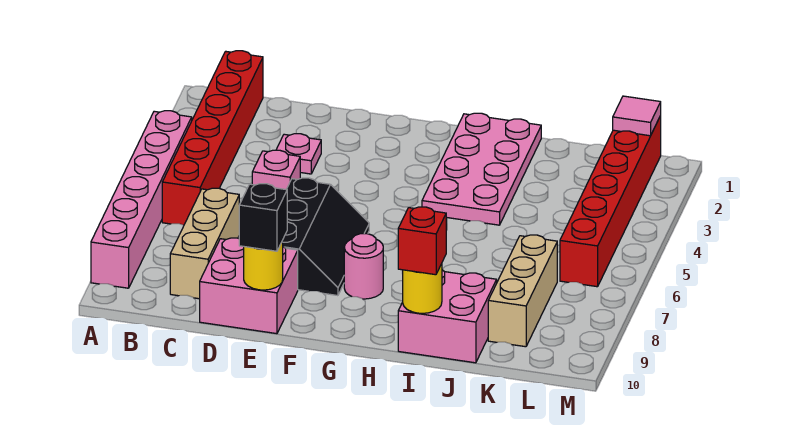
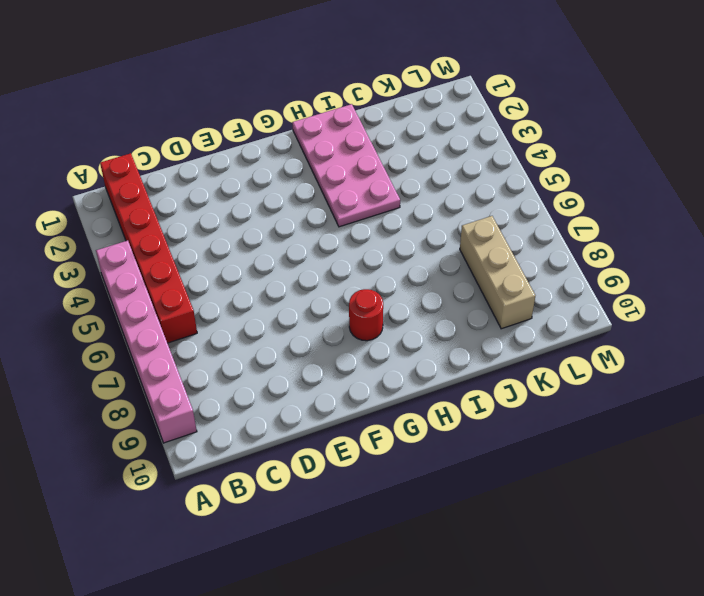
red round brick G8 level 1 -> pink round brick G8 level 1
none -> tan brick C7:C9 level 1
none -> pink plate D3 level 1
none -> pink brick D5 level 1

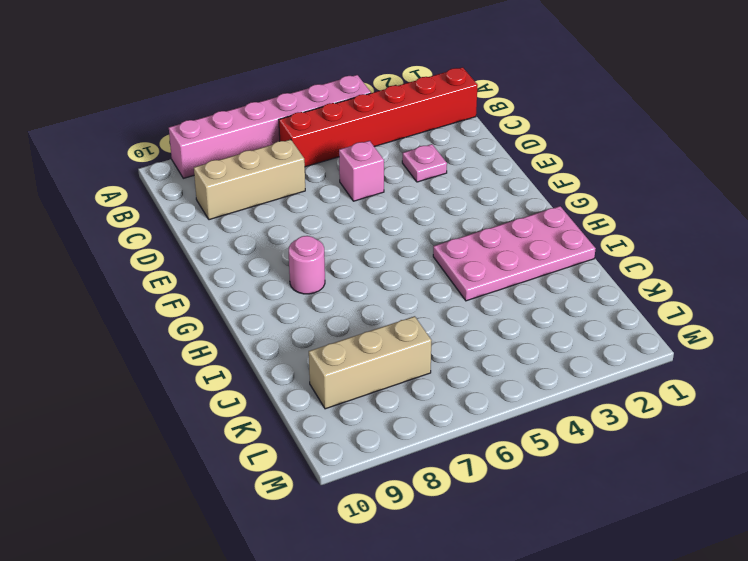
none -> pink brick D9:E10 level 1
none -> black slope E6:F8 level 1 top E
none -> pink brick I9:J10 level 1

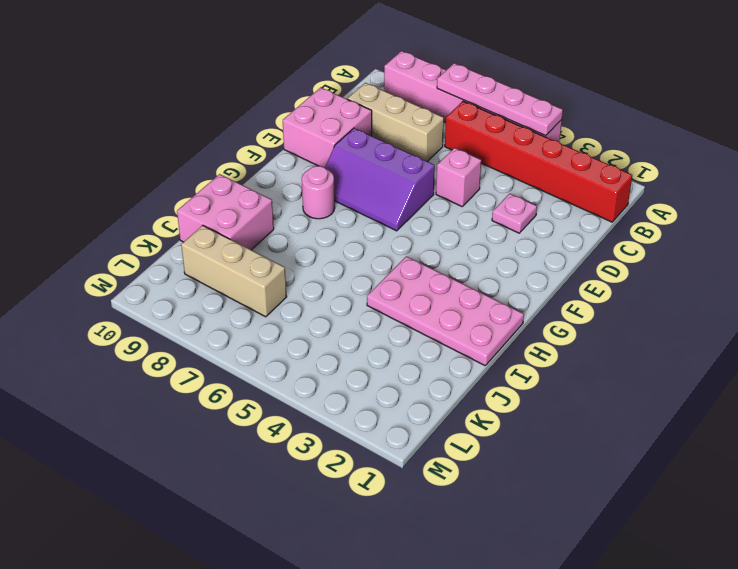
pink plate A4:A7 level 2 -> none
purple slope E6:F8 level 1 top E -> black slope E6:F8 level 1 top E
none -> red brick L1:L6 level 1
none -> yellow round brick E10 level 2
none -> yellow round brick I10 level 2

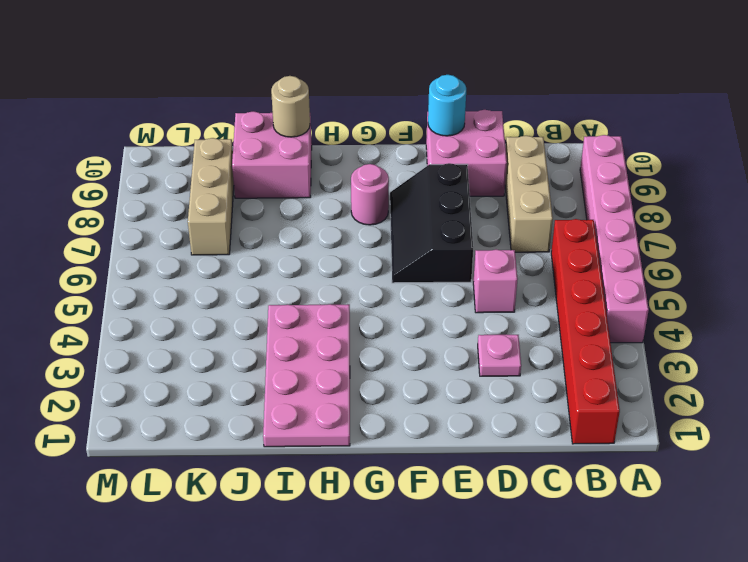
cyan round brick E10 level 2 -> yellow round brick E10 level 2
tan round brick I10 level 2 -> yellow round brick I10 level 2
none -> red brick L1:L6 level 1
none -> pink tile L1 level 2
none -> black brick E10 level 3

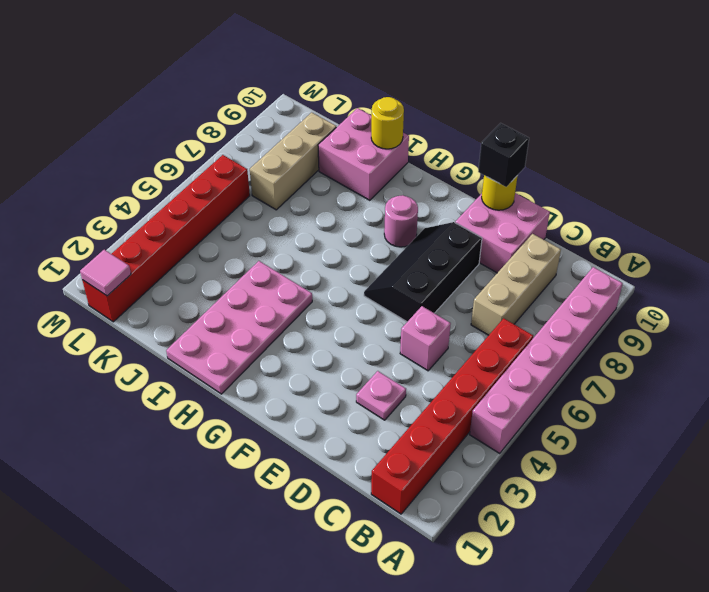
none -> red brick I10 level 3

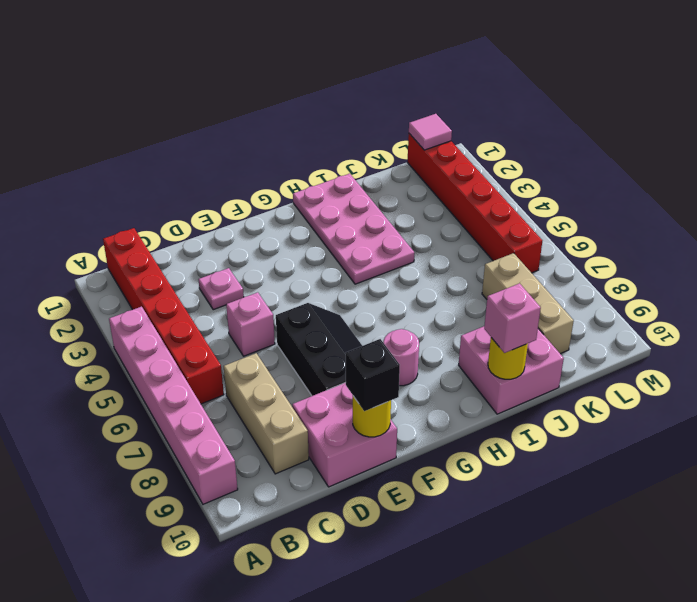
pink brick I10 level 3 -> red brick I10 level 3

